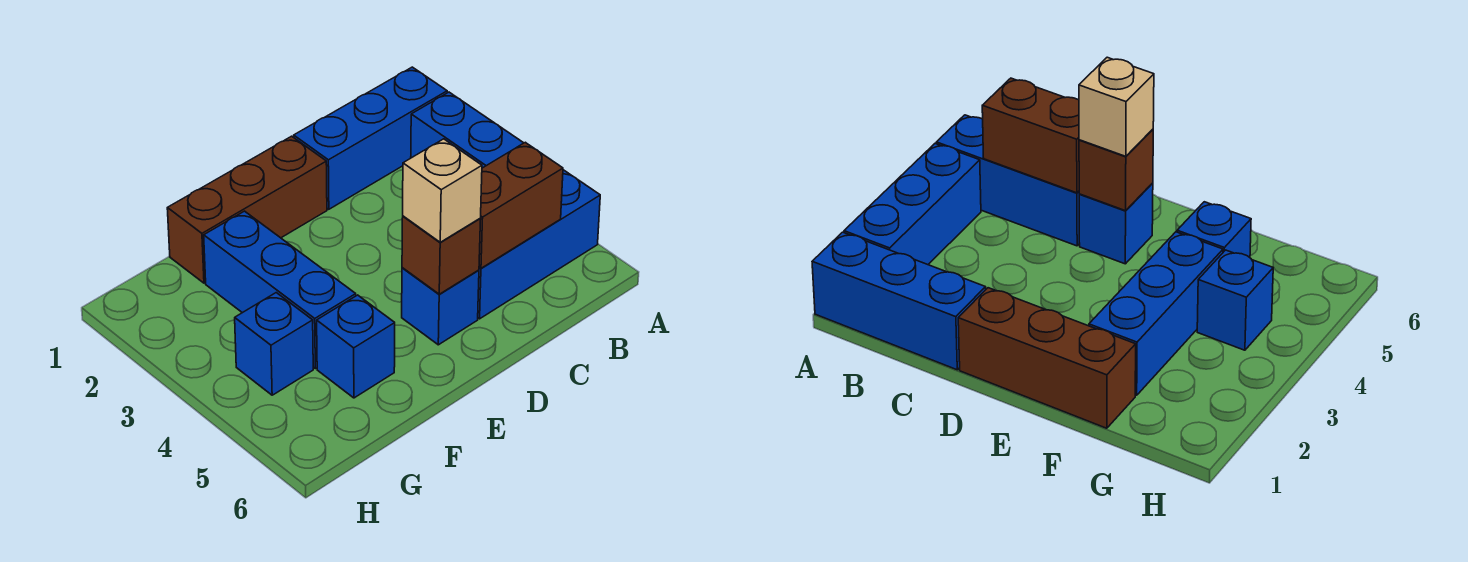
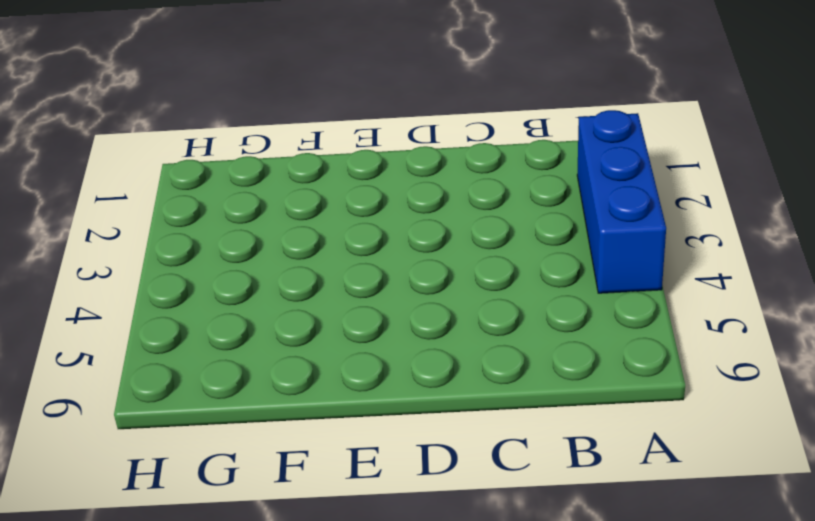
none -> blue brick A1:C1 level 1
none -> blue brick A5:C5 level 1

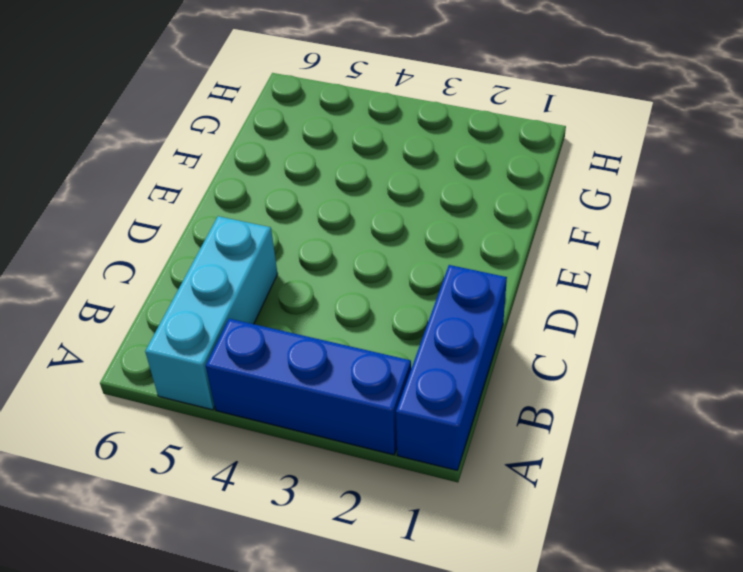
cyan brick A5:C5 level 1 -> blue brick A5:C5 level 1
none -> brown brick D1:F1 level 1
none -> blue brick D5 level 1

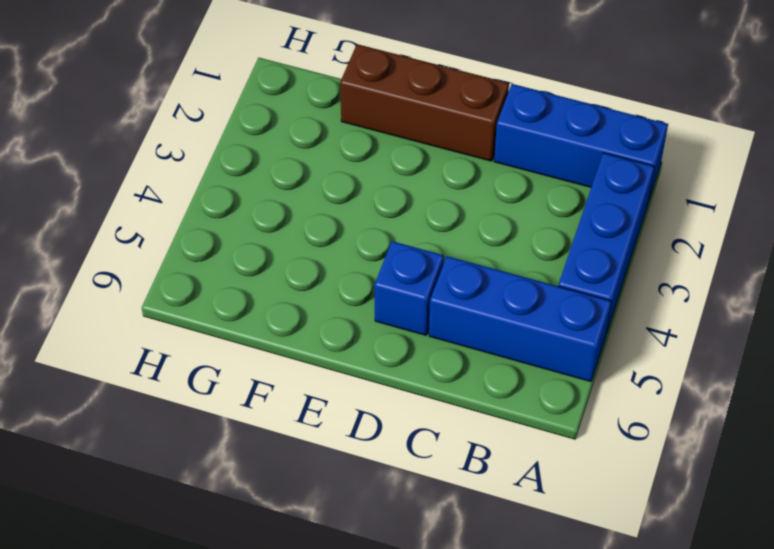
none -> blue brick F2:F4 level 1
none -> blue brick F5 level 1

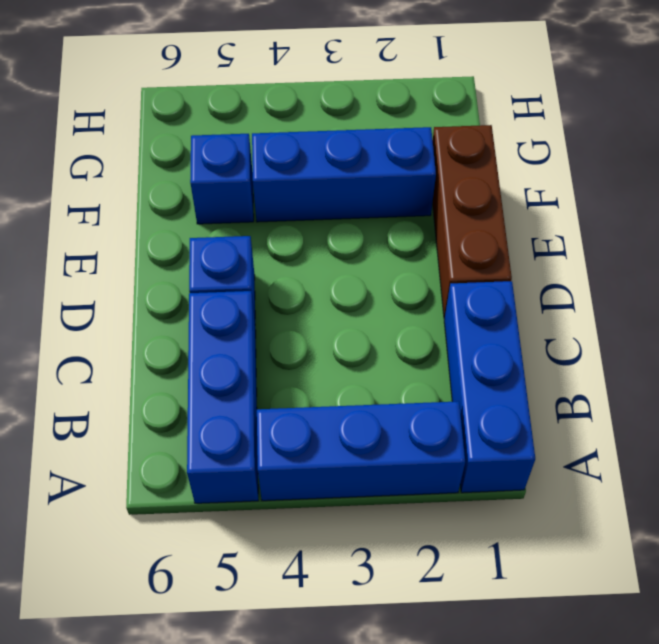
none -> blue brick G4 level 1
none -> brown brick B5:C5 level 2

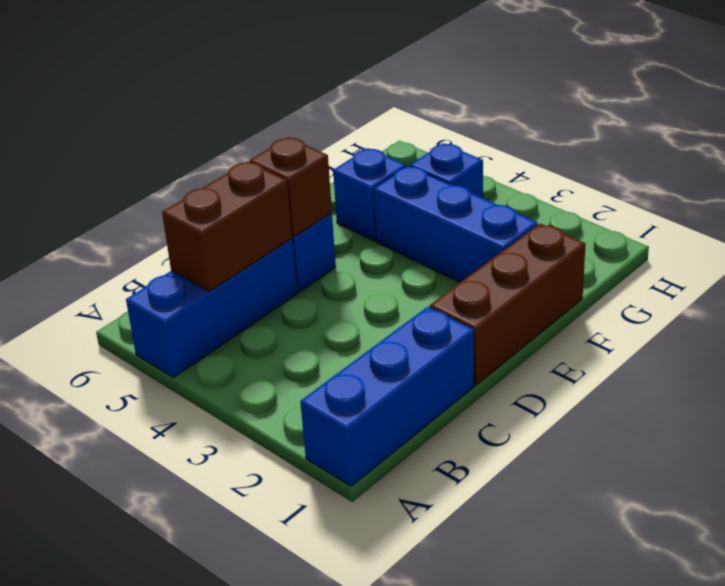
none -> blue brick A2:A4 level 1
none -> tan brick D5 level 3

